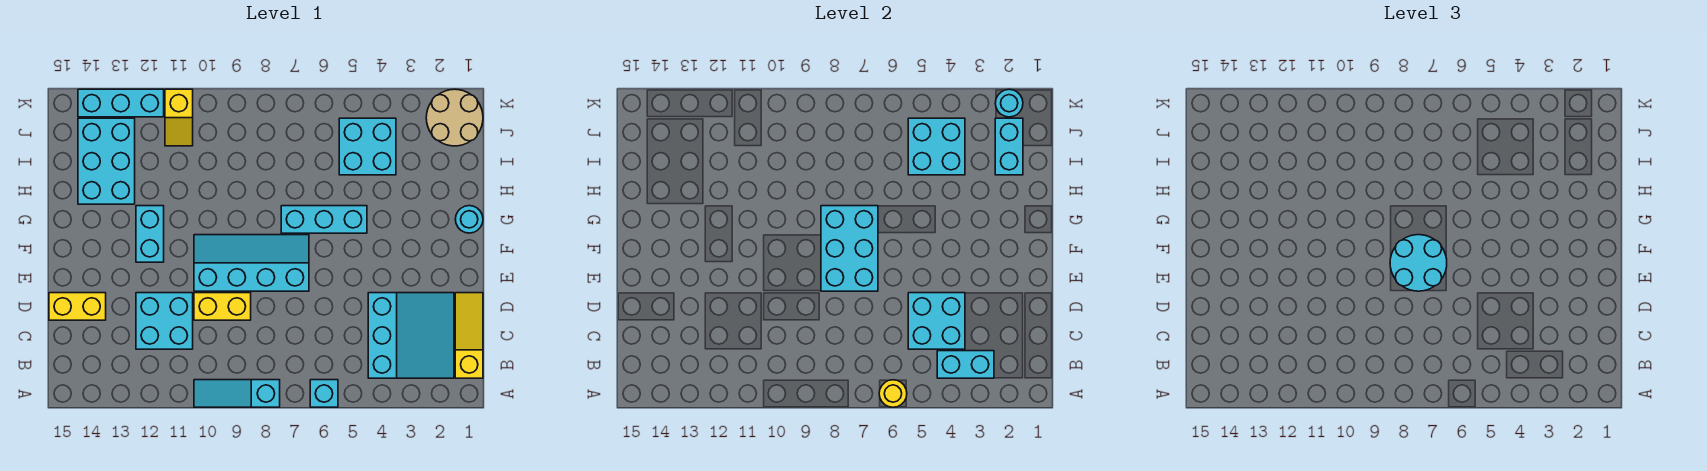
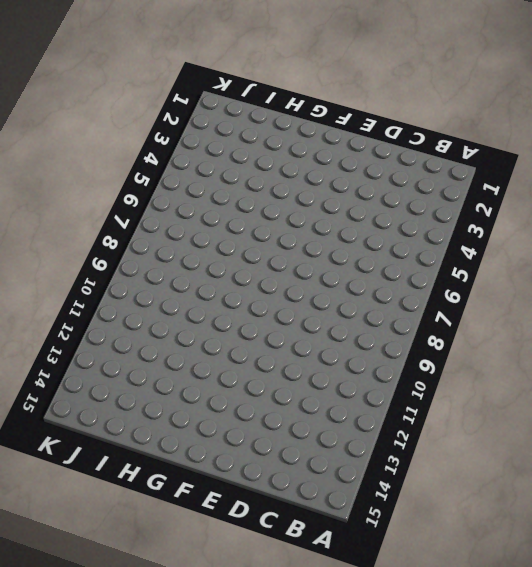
none -> cyan brick A6 level 1
none -> cyan slope A8:A10 level 1 top 8
none -> yellow slope B1:D1 level 1 top B

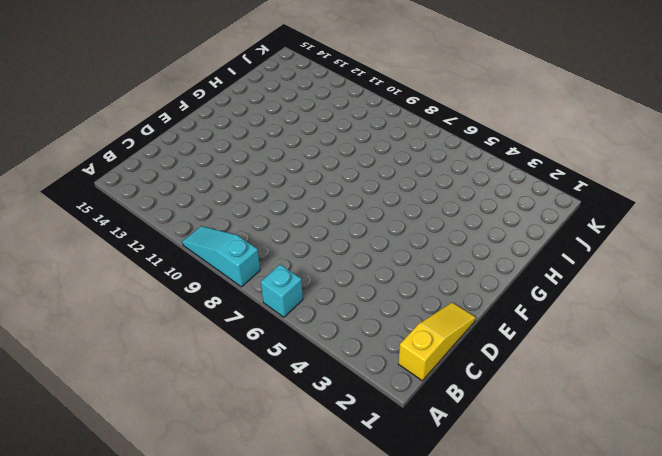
none -> cyan slope B2:D4 level 1 top 4
none -> cyan brick C11:D12 level 1
none -> yellow brick D9:D10 level 1

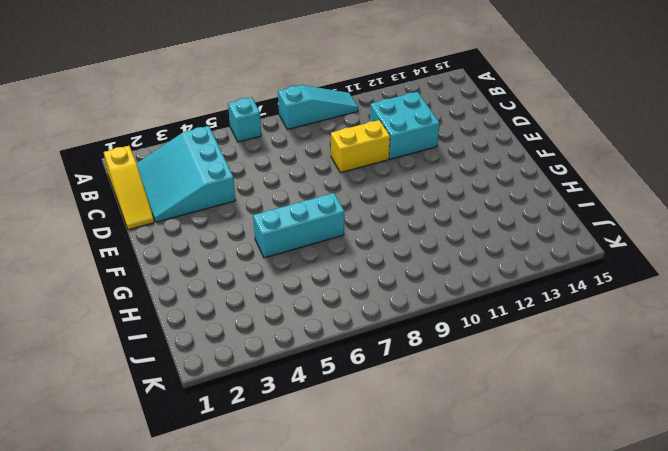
none -> yellow brick D14:D15 level 1
none -> cyan slope E7:F10 level 1 top E
none -> cyan brick F12:G12 level 1

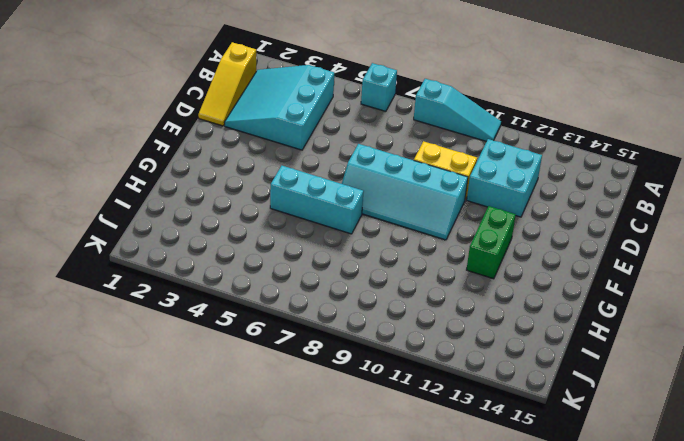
green brick F12:G12 level 1 -> cyan brick F12:G12 level 1
none -> yellow brick D14:D15 level 1
none -> cyan round brick G1 level 1
none -> cyan brick H13:J14 level 1

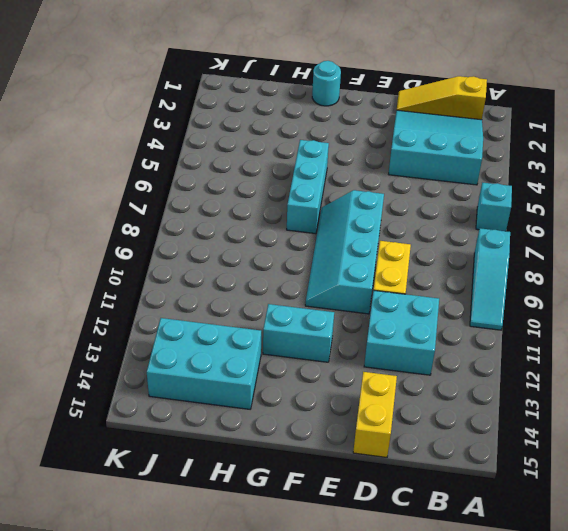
none -> cyan brick I4:J5 level 1
none -> tan round brick J1:K2 level 1
none -> yellow slope J11:K11 level 1 top K

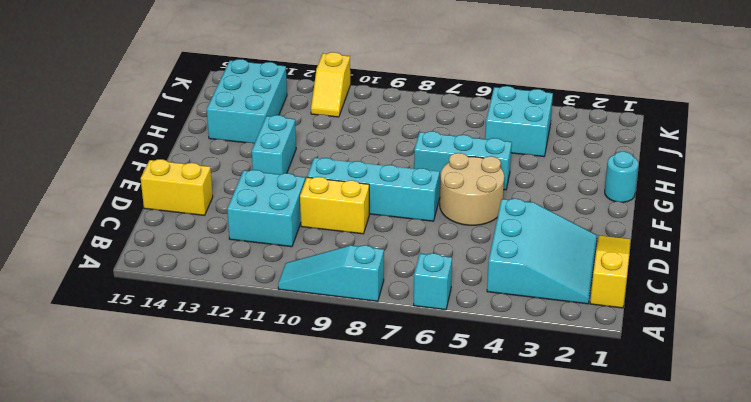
tan round brick E5:F6 level 1 -> tan round brick J1:K2 level 1
none -> cyan brick K12:K14 level 1
none -> yellow round brick A6 level 2
none -> cyan brick B3:B4 level 2

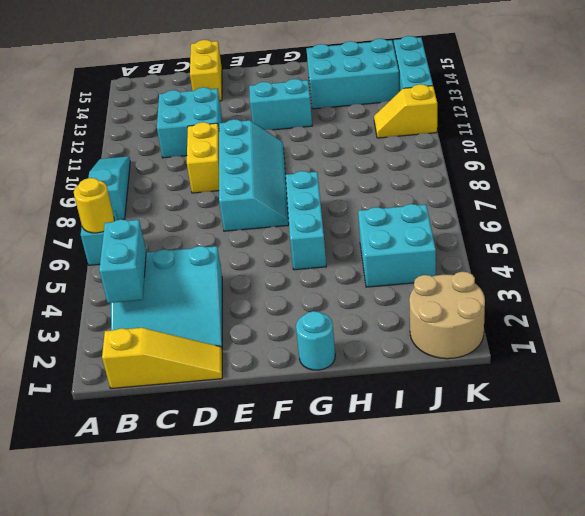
none -> cyan brick C4:D5 level 2
none -> cyan brick E7:G8 level 2
none -> cyan brick I2:J2 level 2

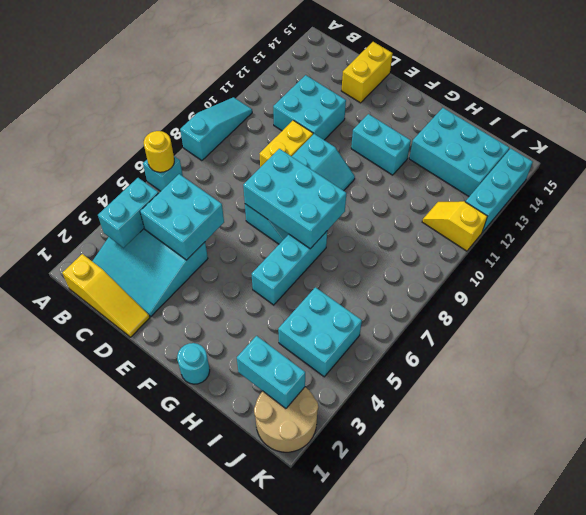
none -> cyan brick I4:J5 level 2
none -> cyan round brick K2 level 2
none -> cyan round brick E7:F8 level 3

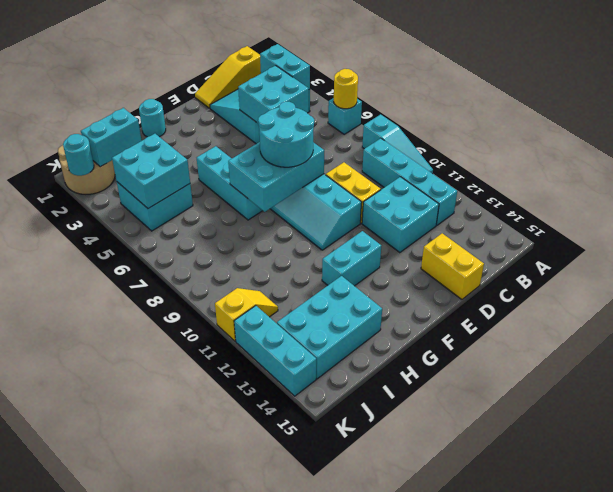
cyan brick B9:B12 level 1 -> none

